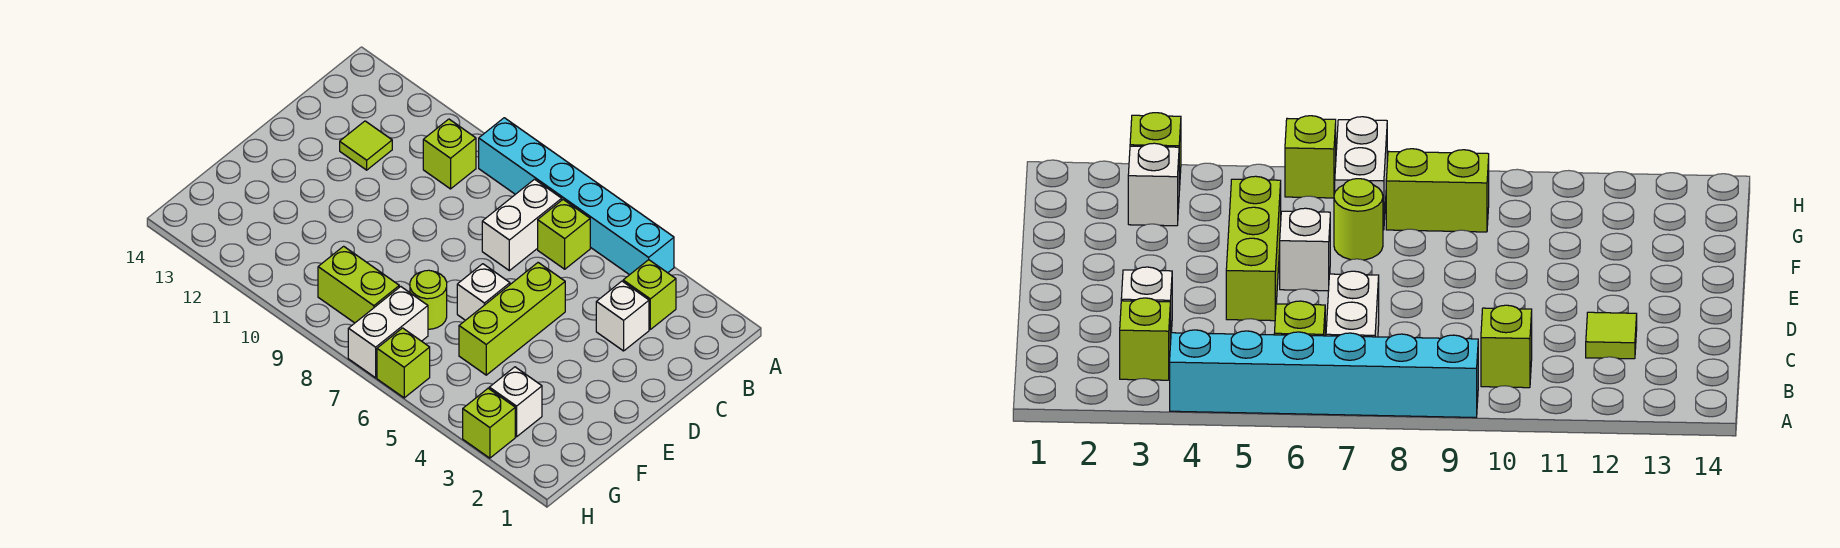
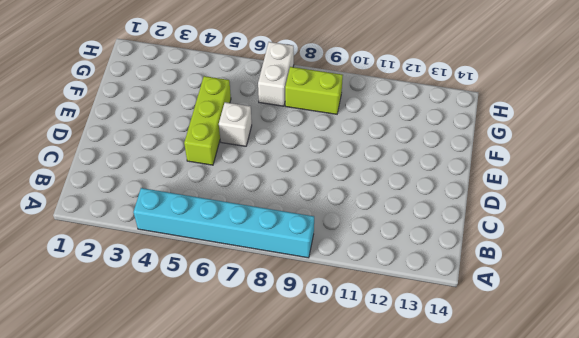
none -> lime brick B3 level 1
none -> lime brick B6 level 1
none -> white brick B7:C7 level 1

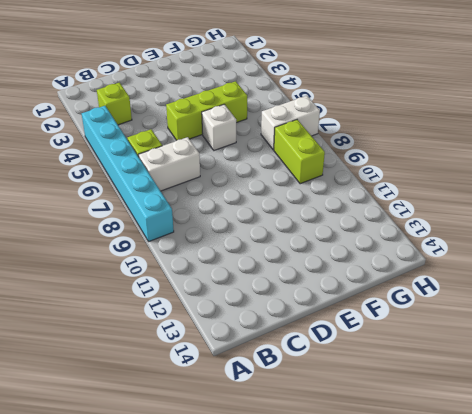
none -> lime brick B10 level 1
none -> white brick C3 level 1
none -> lime tile C12 level 1

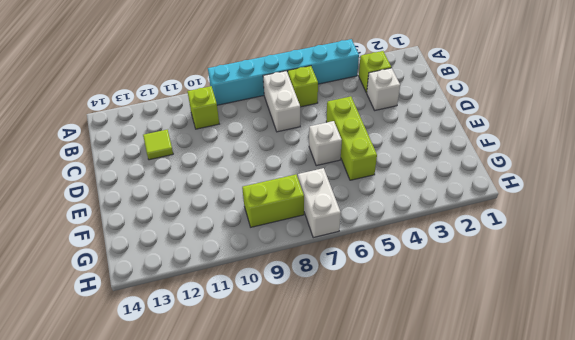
none -> lime round brick F7 level 1
none -> white brick G3 level 1
none -> lime brick H3 level 1

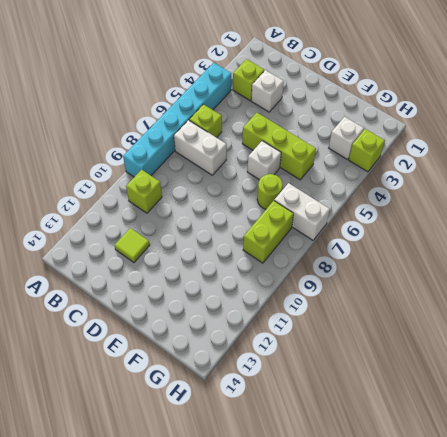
none -> lime brick H6 level 1

